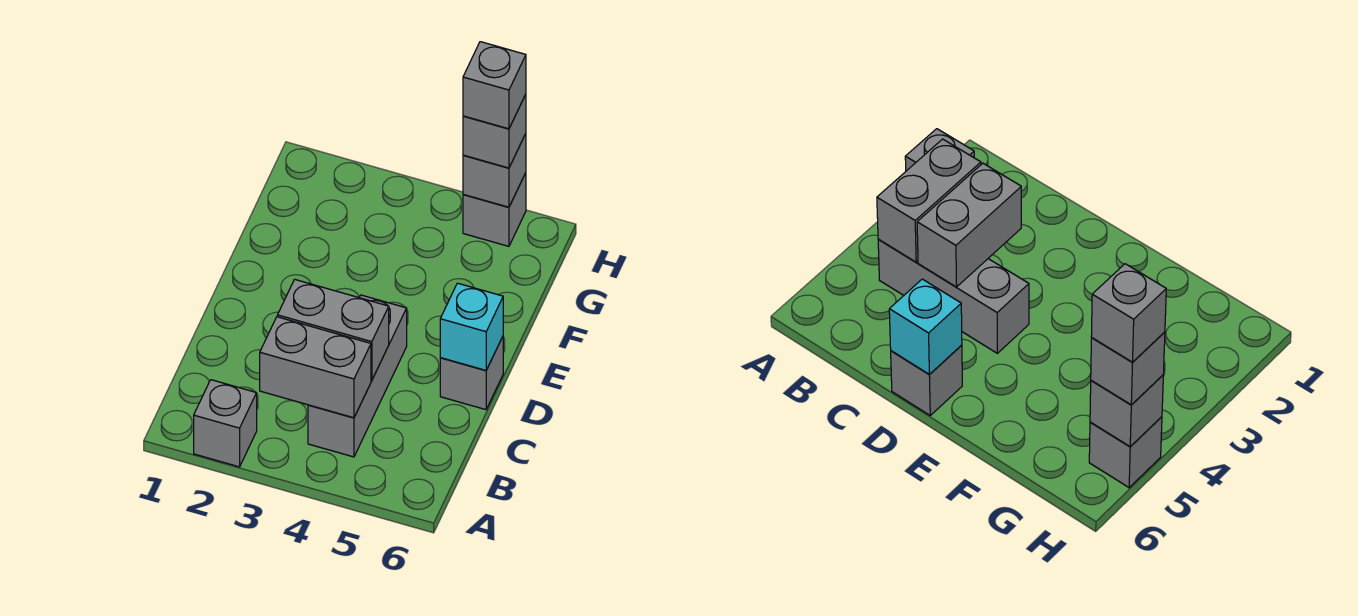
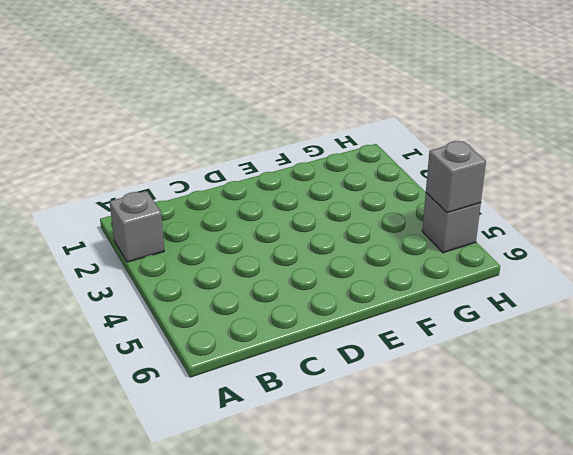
none -> grey brick B4:D4 level 1
none -> grey brick D6 level 1

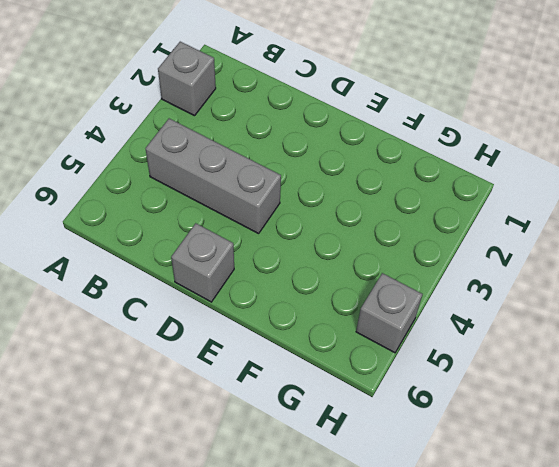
none -> grey brick B3:B4 level 2
none -> grey brick C3:C4 level 2

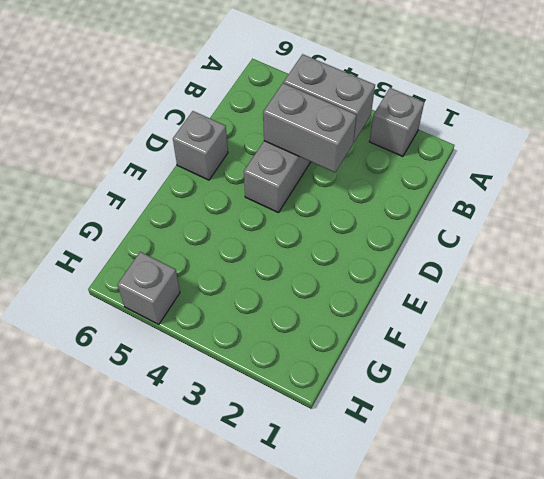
none -> cyan brick D6 level 2
none -> grey brick H5 level 2

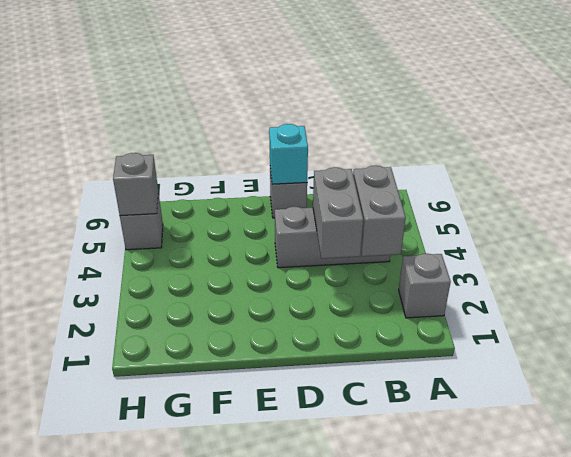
none -> grey brick H5 level 3
none -> grey brick H5 level 4

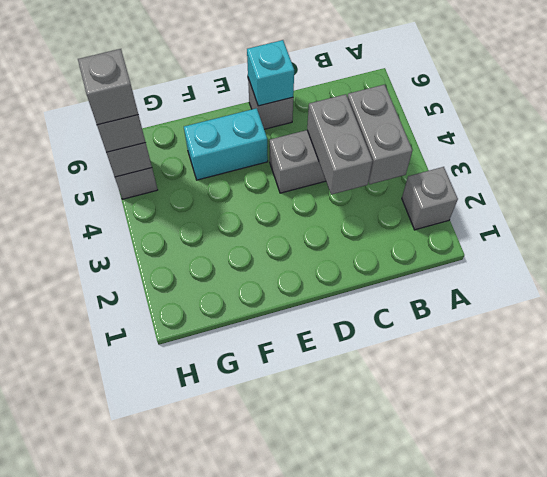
cyan brick E5:F5 level 1 -> none

